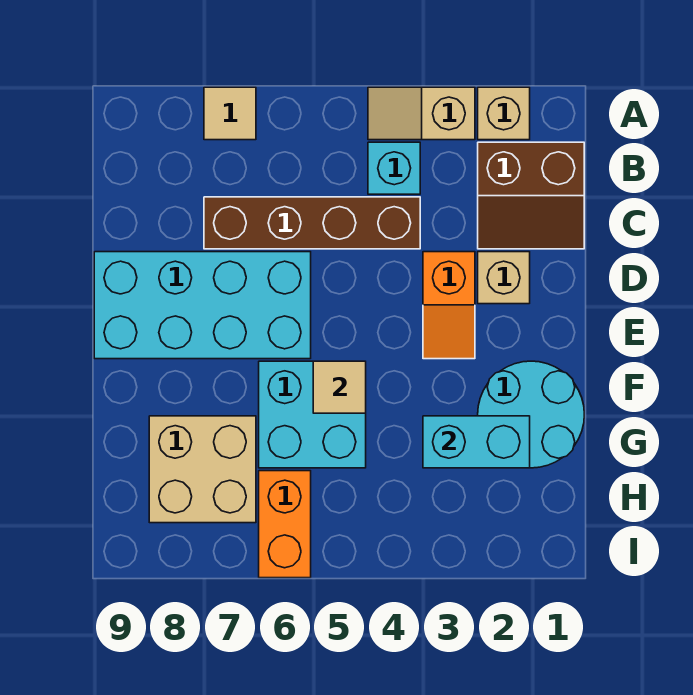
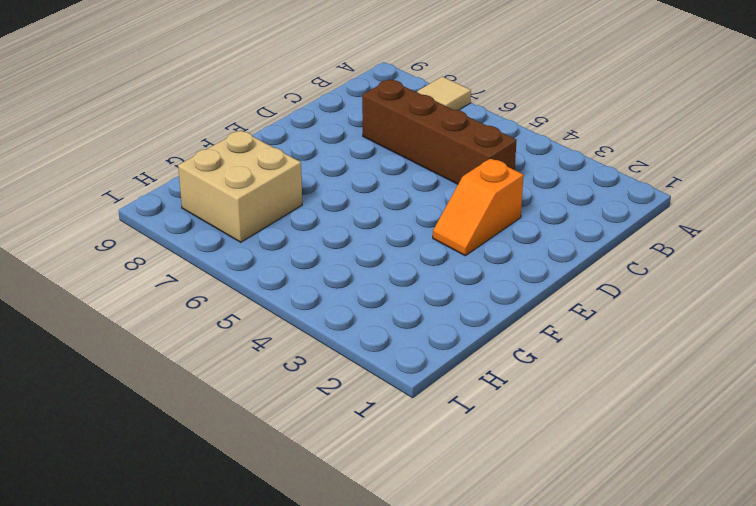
none -> tan brick A2 level 1
none -> tan slope A3:A4 level 1 top 3
none -> brown slope B1:C2 level 1 top B

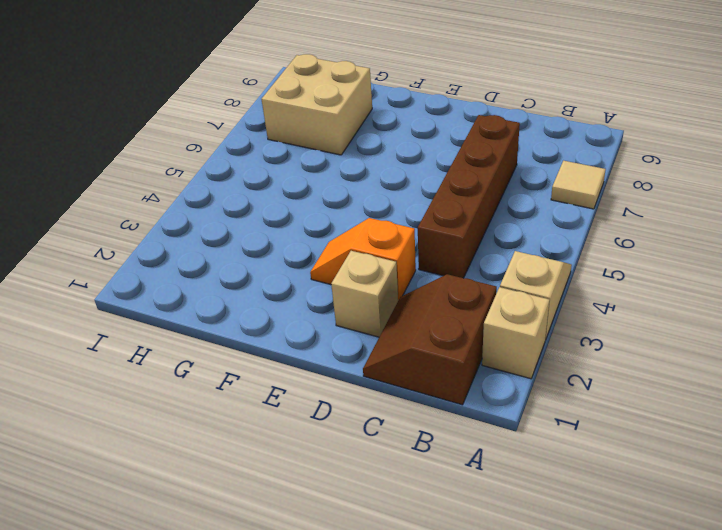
none -> cyan brick B4 level 1
none -> cyan brick D6:E9 level 1
none -> cyan round brick F1:G2 level 1

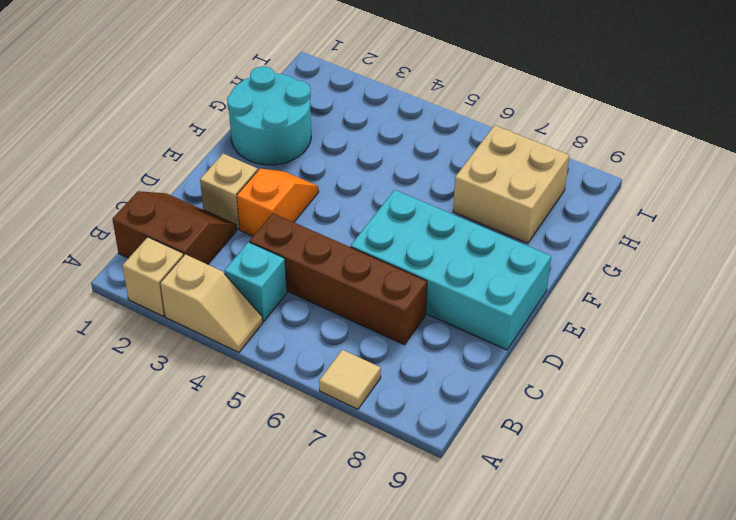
none -> cyan brick F5:G6 level 1
none -> orange brick H6:I6 level 1
none -> tan tile F5 level 2

